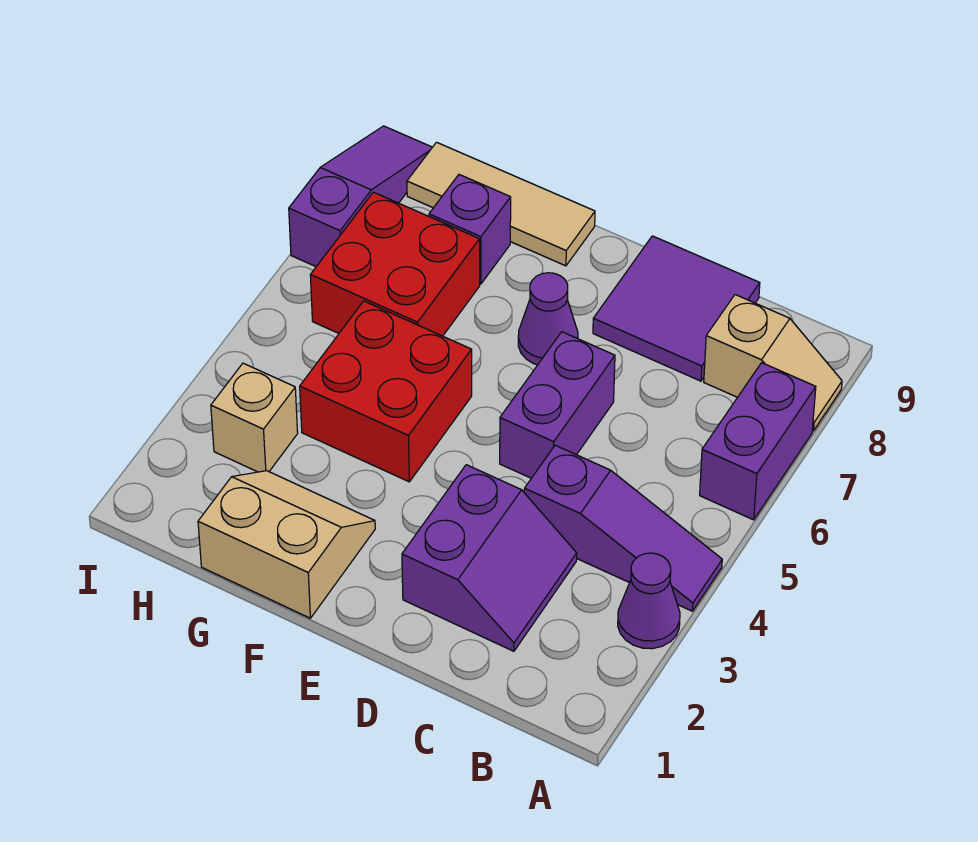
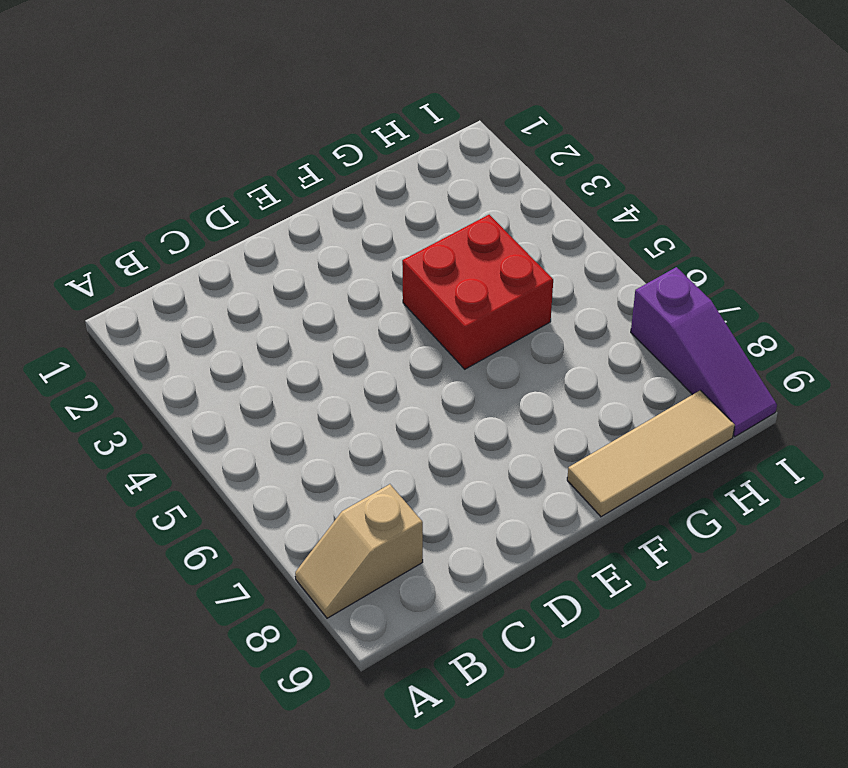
none -> purple cone A3 level 1
none -> purple slope A4:C4 level 1 top C
none -> purple brick A6:A7 level 1

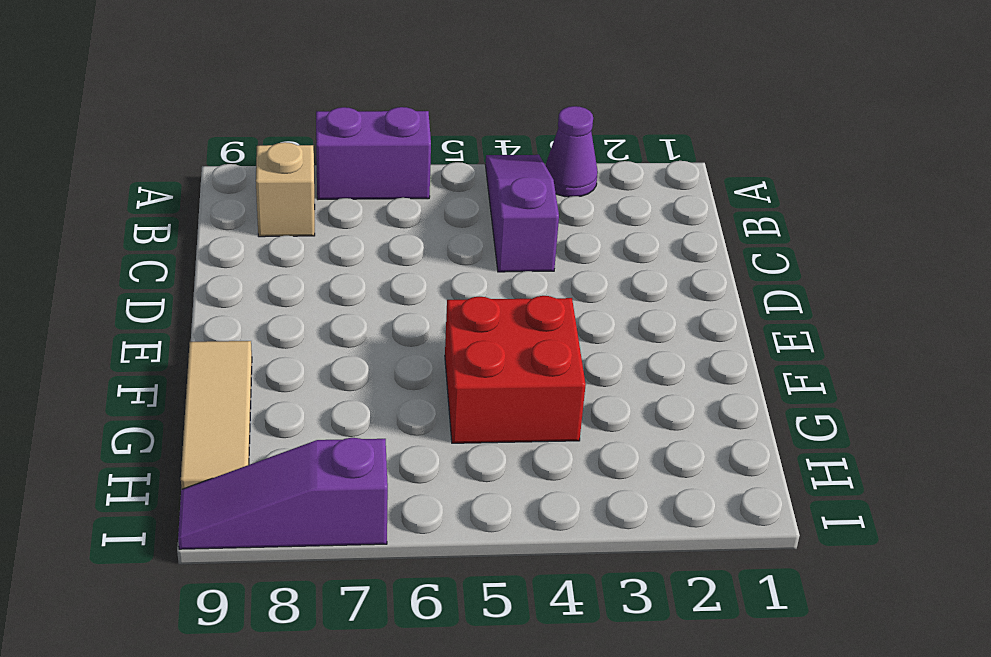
none -> purple slope C2:D3 level 1 top D
none -> purple tile C8:D9 level 1
none -> purple brick D5:D6 level 1

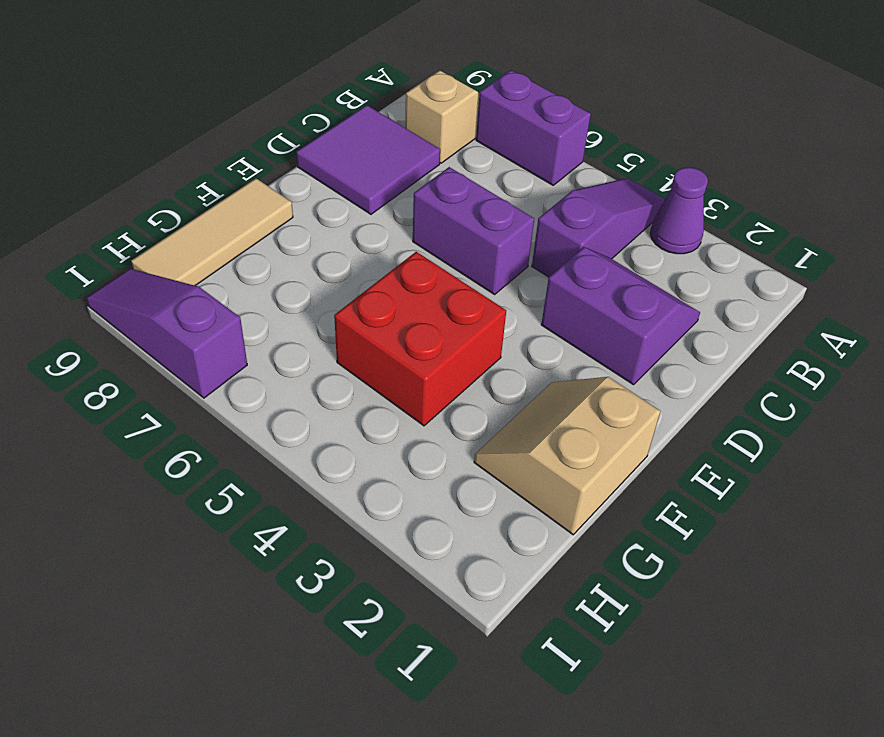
none -> purple cone E7 level 1
none -> red brick G6:H7 level 1
none -> purple brick G8 level 1

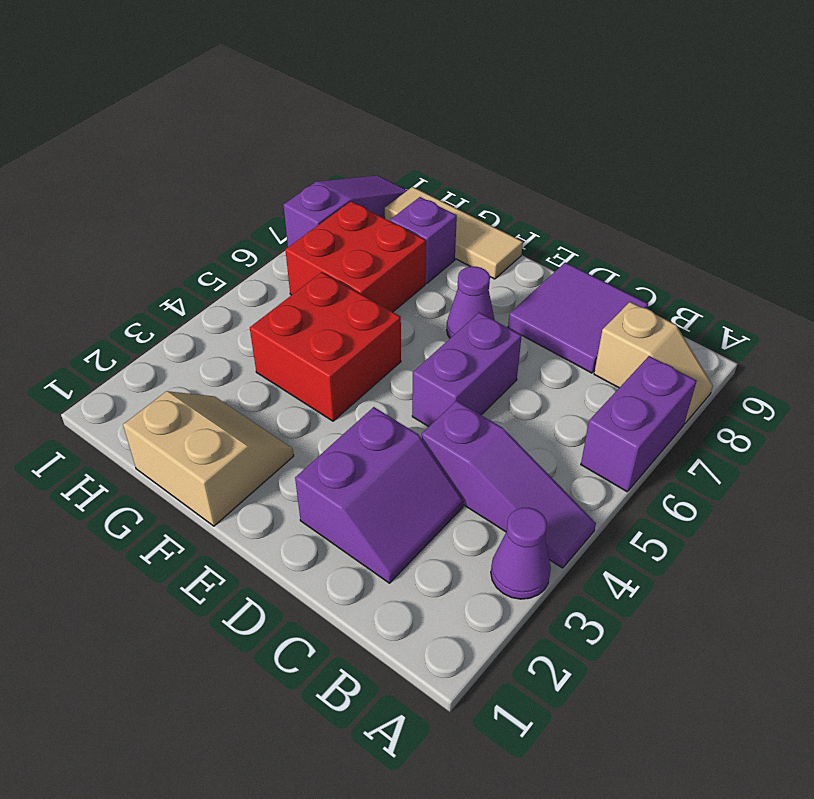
none -> tan brick H3 level 1

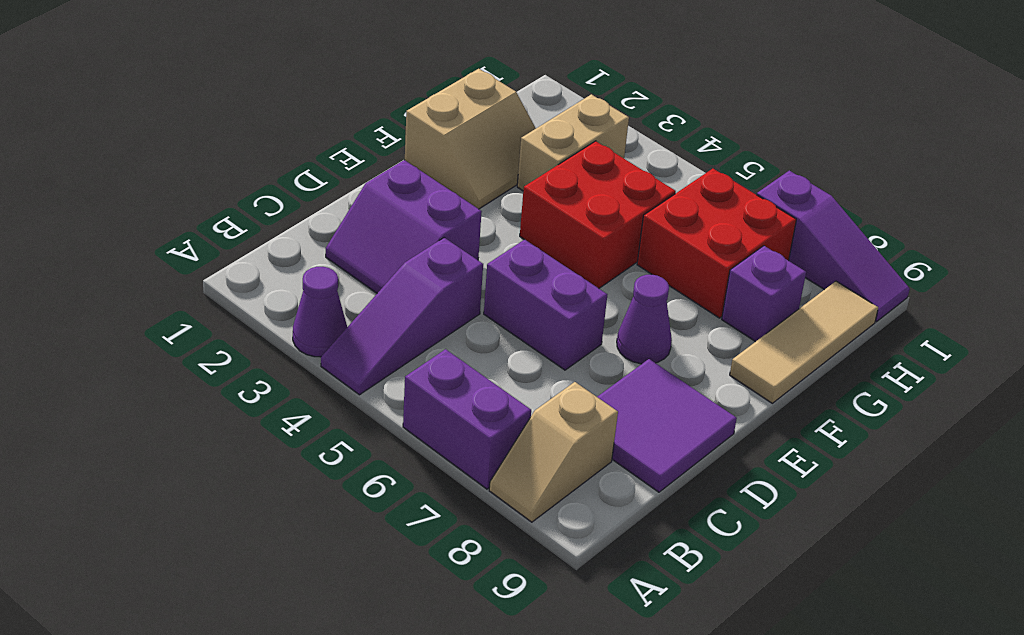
tan brick G3:H3 level 1 -> tan brick H3 level 1

